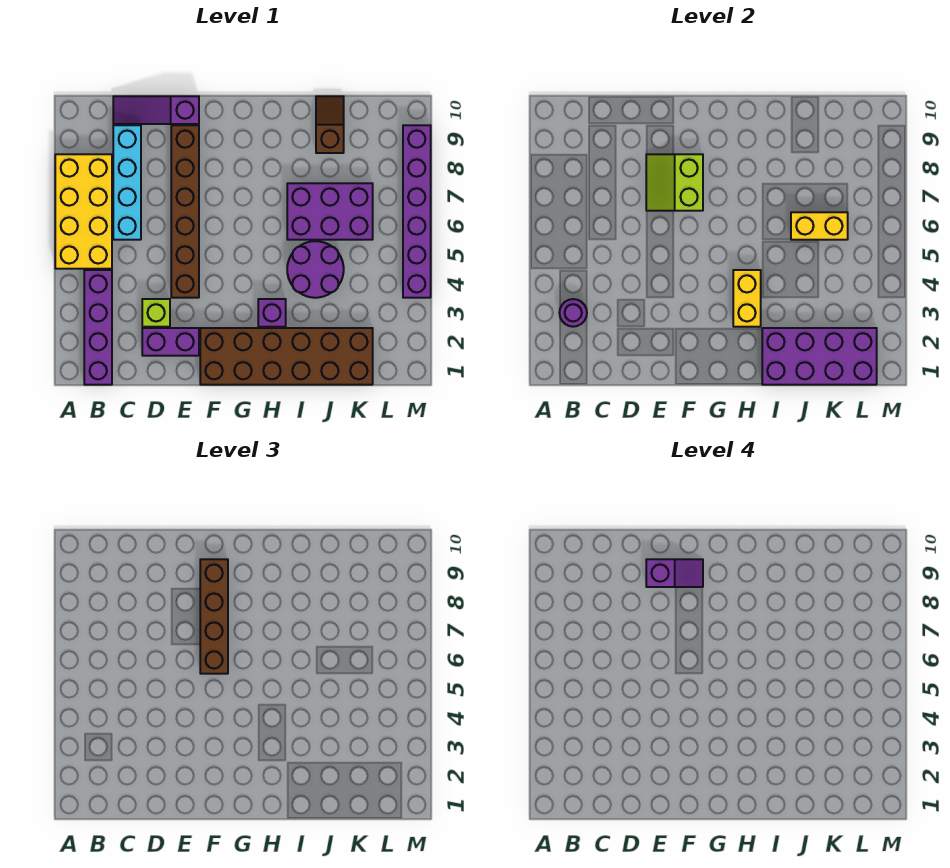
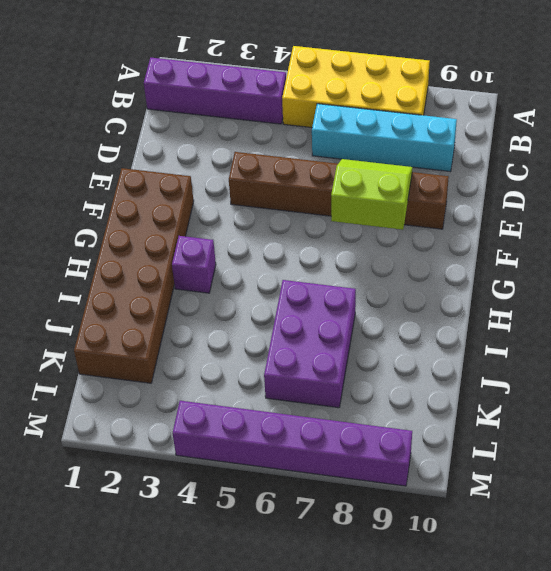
none -> purple slope C10:E10 level 1 top E
none -> purple brick D2:E2 level 1
none -> lime brick D3 level 1

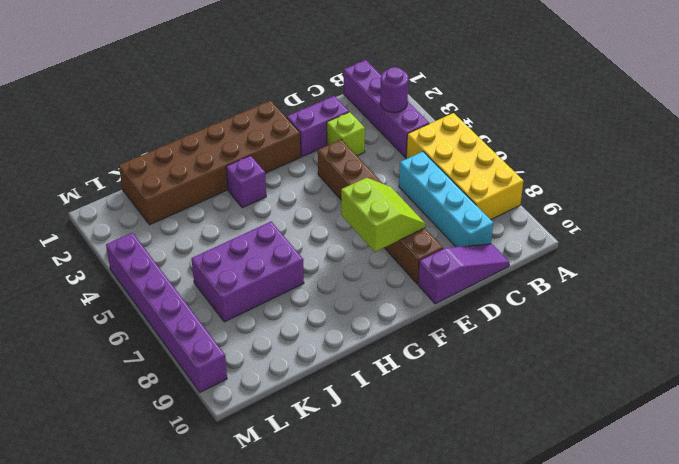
none -> purple round brick I4:J5 level 1
none -> brown slope J9:J10 level 1 top 9
none -> yellow brick H3:H4 level 2

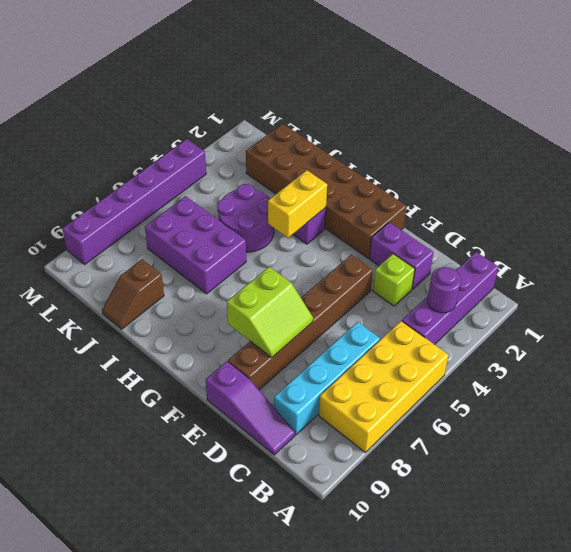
none -> purple brick I1:L2 level 2
none -> yellow brick J6:K6 level 2
none -> brown brick F6:F9 level 3

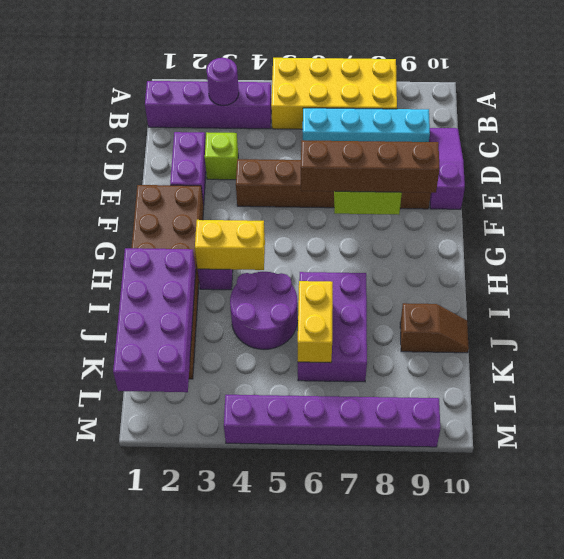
none -> purple slope E9:F9 level 4 top E

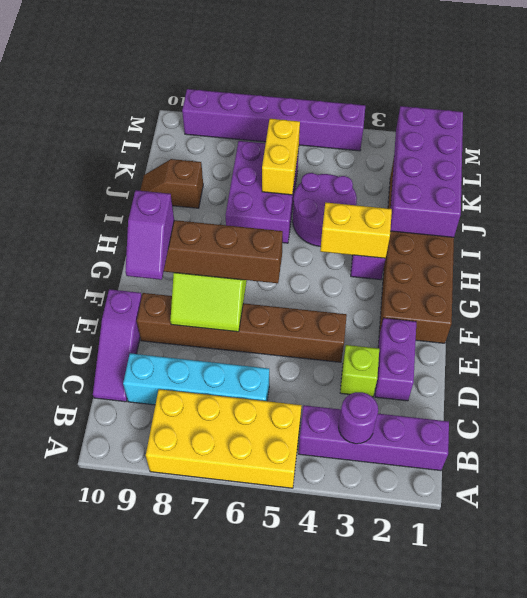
purple slope E9:F9 level 4 top F -> purple slope E9:F9 level 4 top E

